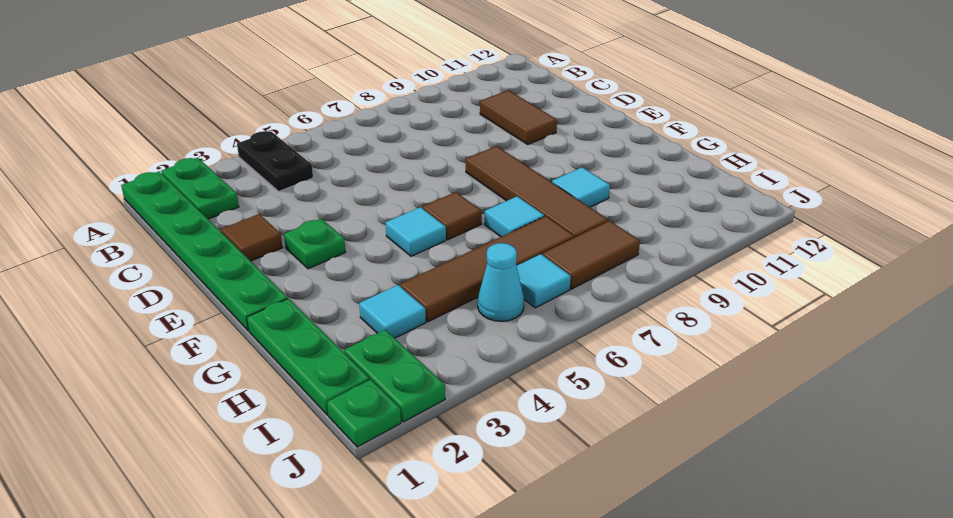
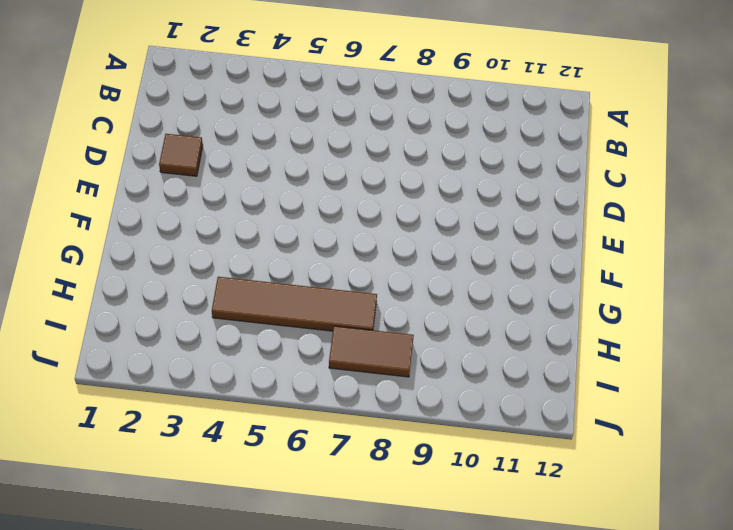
none -> green plate A1:F1 level 1
none -> green plate A2:B2 level 1
none -> black plate A4:B4 level 1

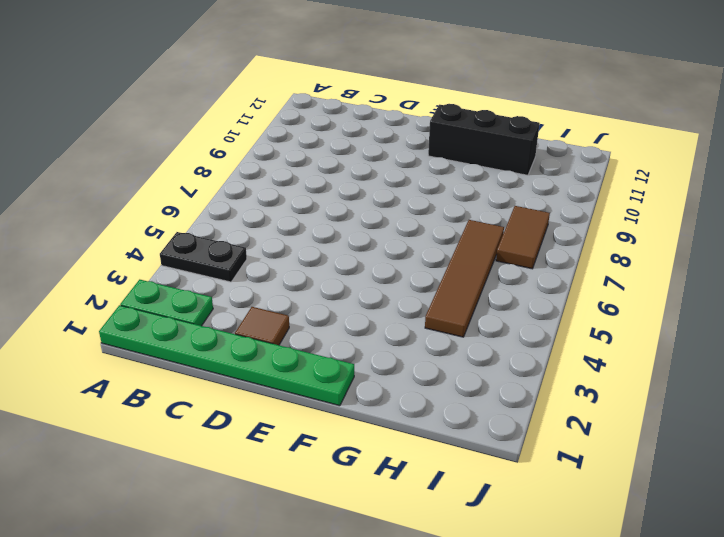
black brick F11:H11 level 1 -> none
none -> brown tile C10:D10 level 1
none -> green plate E3 level 1
none -> brown tile E8:H8 level 1

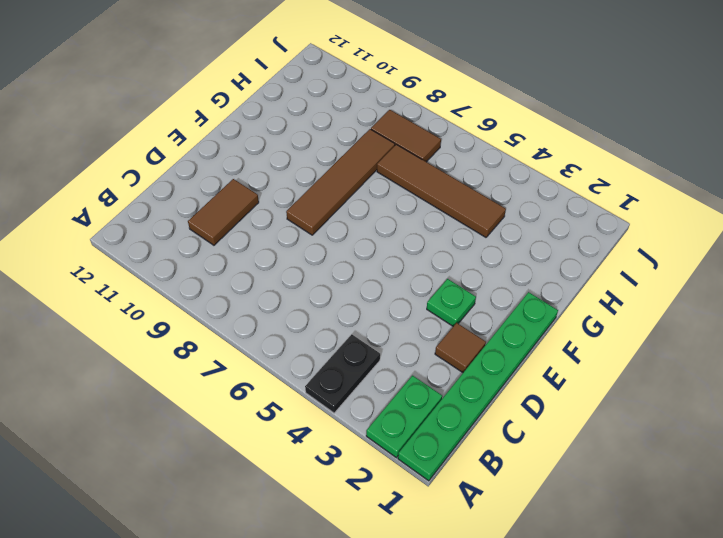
none -> cyan tile F5 level 1
none -> brown tile F6 level 1
none -> green plate G1:I1 level 1

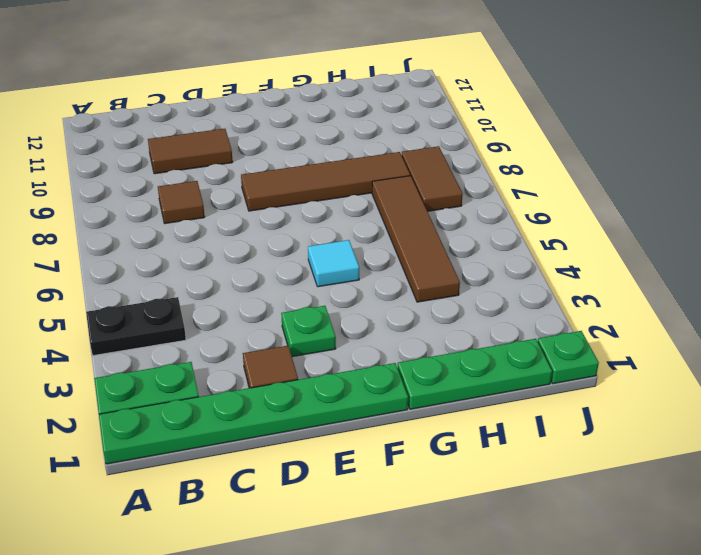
brown tile C8 level 1 -> brown tile F6 level 1
none -> cyan tile G7 level 1
none -> cyan tile G9 level 1
none -> cyan tile H3 level 1

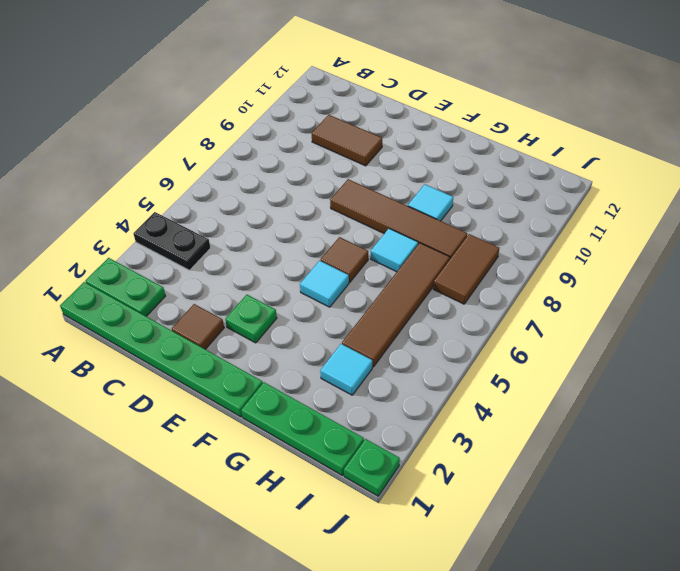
none -> green plate I2:J2 level 1
none -> cyan cone I5 level 1
none -> cyan tile I6 level 1

